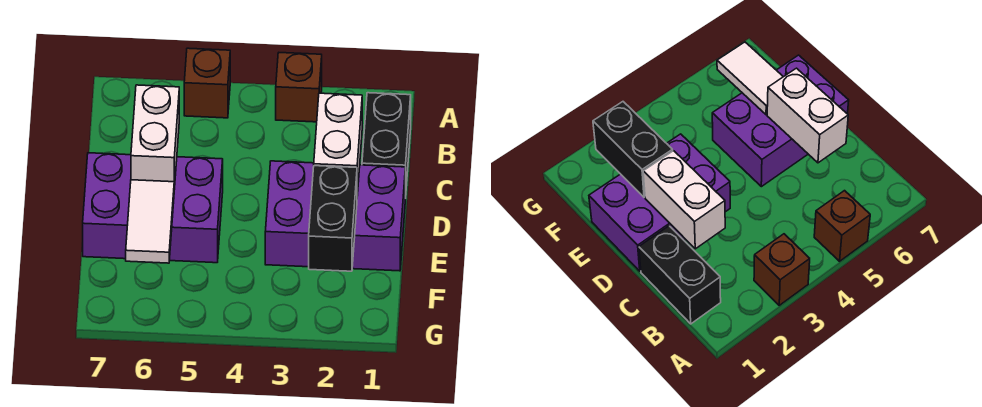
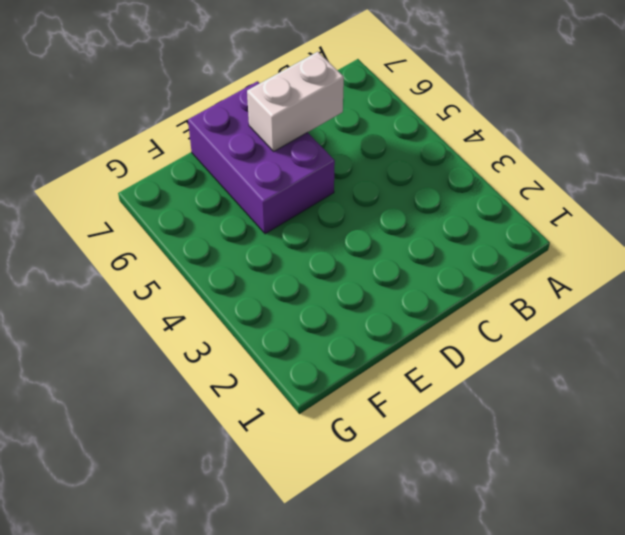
none -> brown brick A3 level 1
none -> brown brick A5 level 1

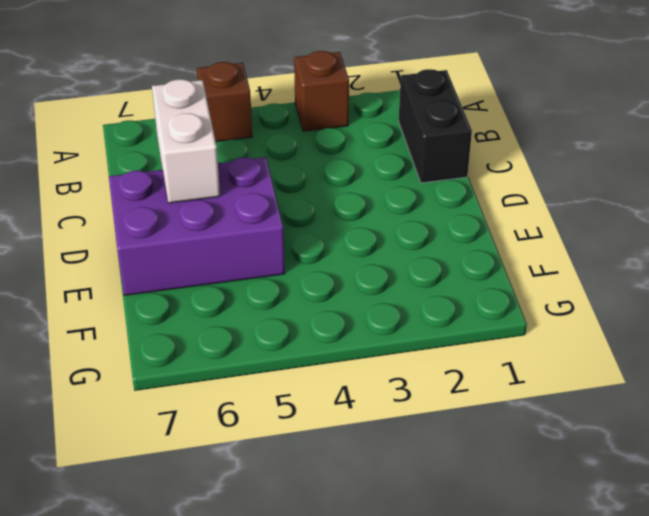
none -> purple brick D1:E3 level 1
none -> white brick C2:D2 level 2

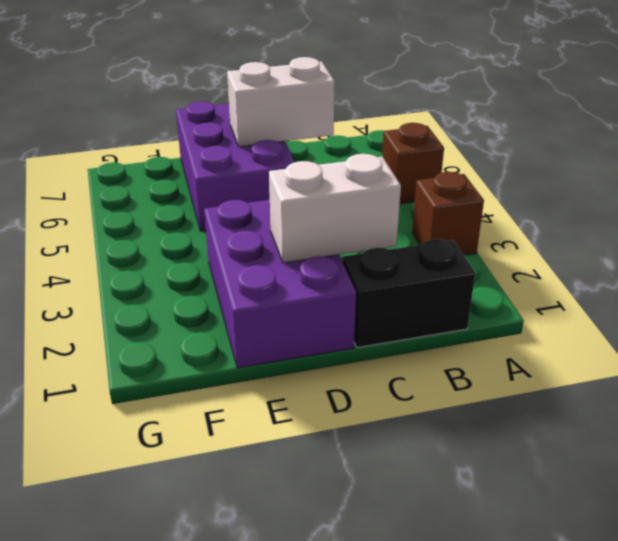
none -> black brick E2:F2 level 2
none -> white tile E6:F6 level 2

